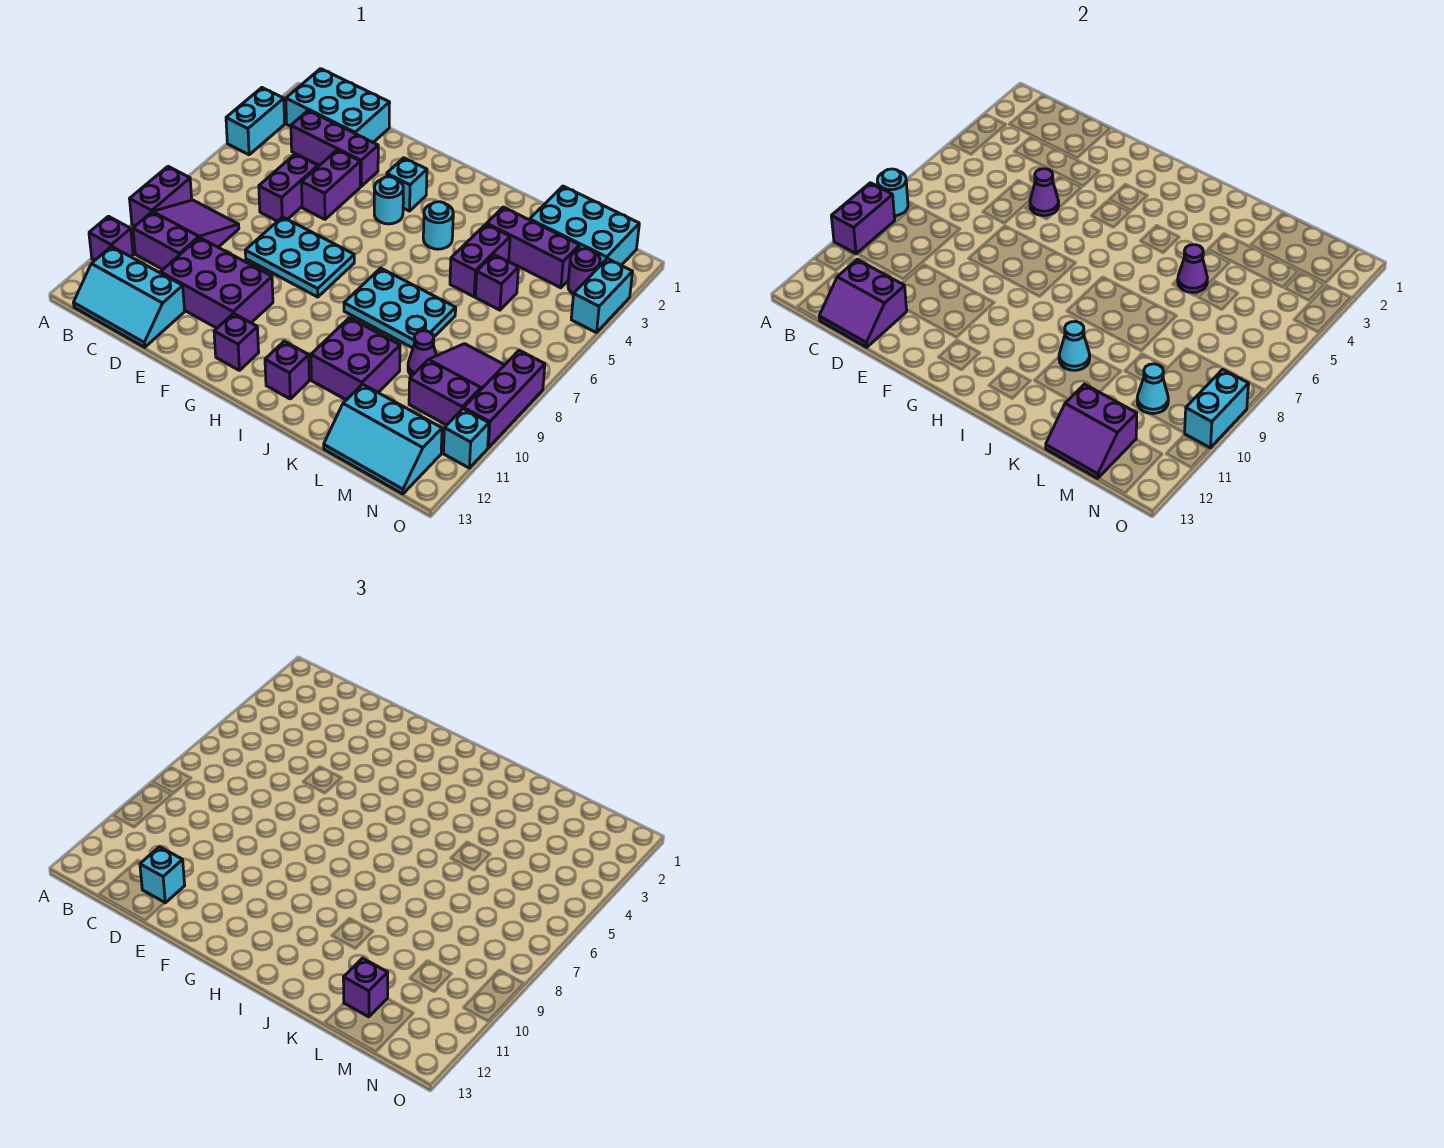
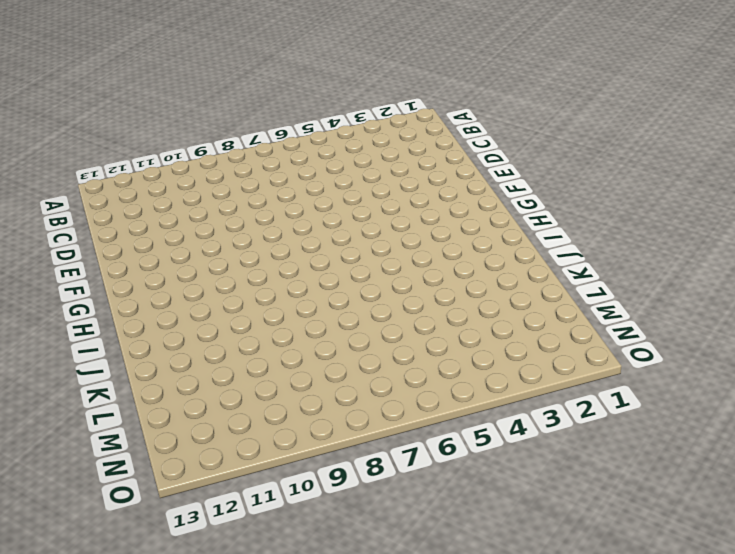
none -> cyan brick A3:A4 level 1
none -> purple brick A8:A9 level 1
none -> purple brick A11 level 1
none -> cyan brick B1:D2 level 1

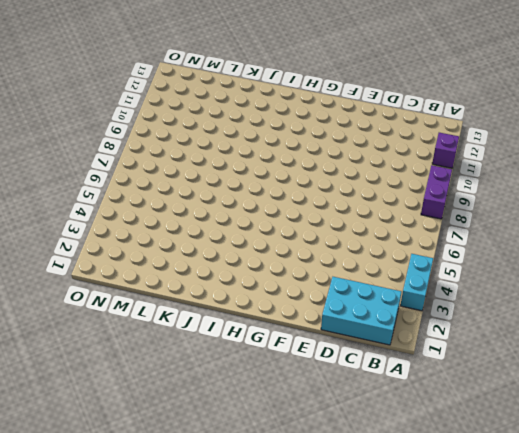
none -> purple slope B8:C10 level 1 top 10
none -> cyan slope B12:D13 level 1 top 12
none -> purple brick C3:E3 level 1
none -> purple brick D5:D6 level 1

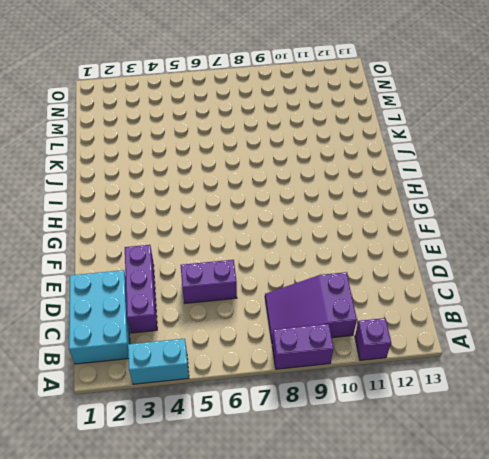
none -> cyan slope B12:D13 level 1 top 12
none -> purple brick D10:F11 level 1
none -> purple brick E4:E5 level 1
none -> cyan plate E7:G8 level 1

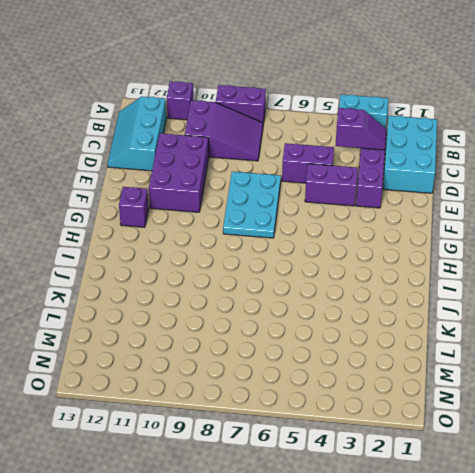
purple slope C3:C4 level 2 top 4 -> none
none -> cyan brick G3 level 1
none -> cyan round brick G4 level 1
none -> cyan round brick I4 level 1
none -> cyan plate I7:K8 level 1

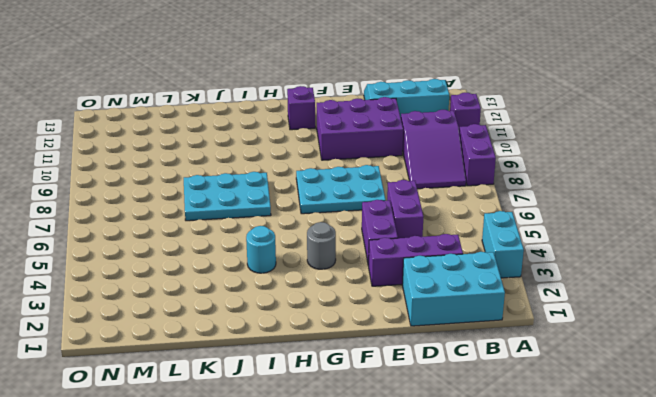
grey round brick G4 level 1 -> cyan round brick G4 level 1
none -> cyan brick G3 level 1
none -> purple brick I12 level 1
none -> purple brick J10:K11 level 1
none -> purple brick K3:M3 level 1

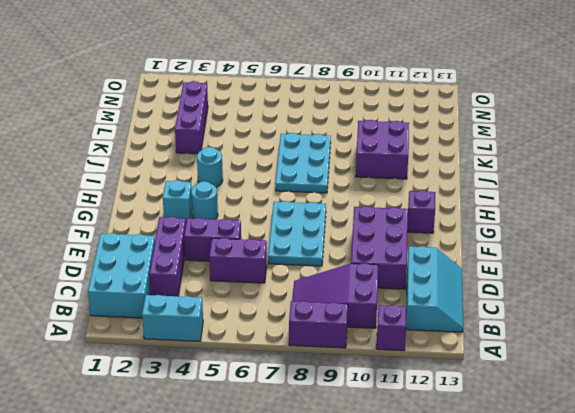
none -> purple brick I12 level 1
none -> purple brick K4:K5 level 1
none -> cyan brick L1:N2 level 1
none -> purple brick L5 level 1

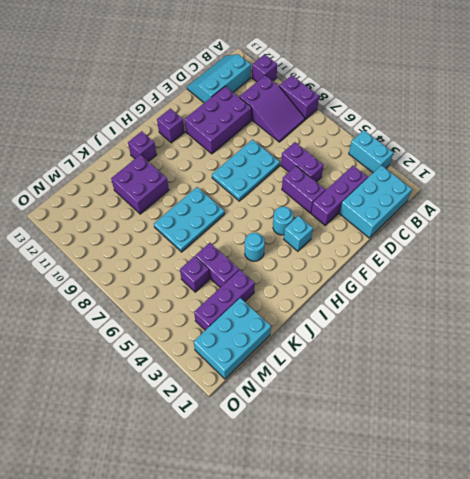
none -> purple cone L9 level 1
none -> cyan slope L12:N13 level 1 top 12
none -> purple slope M8:N10 level 1 top 10
none -> purple round brick N3 level 1

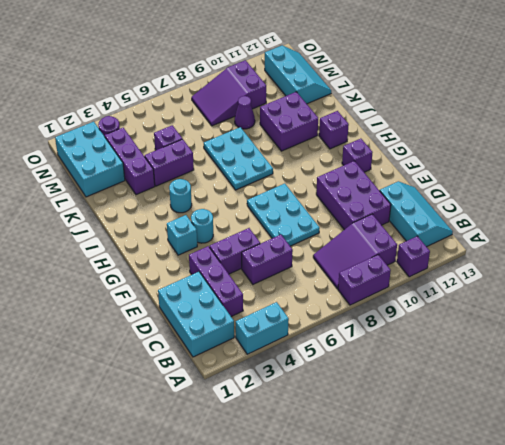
none -> cyan brick O3:O4 level 1
none -> purple brick O8:O10 level 1
none -> cyan brick O11 level 1
none -> cyan round brick A8 level 2

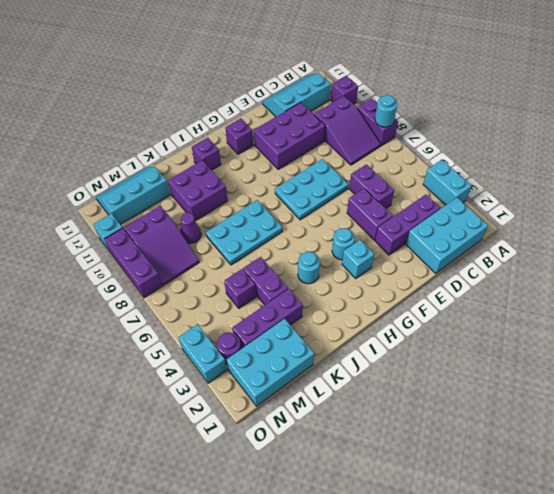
none -> purple brick A9:A10 level 2
none -> purple slope C12:D13 level 2 top 12
none -> purple cone E5 level 2
none -> cyan cone J10 level 2

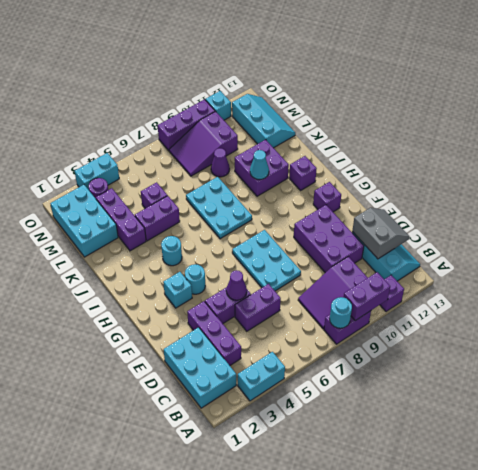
grey slope C12:D13 level 2 top 12 -> purple slope C12:D13 level 2 top 12
none -> purple cone K5 level 2
none -> purple slope L12:M13 level 2 top 12
none -> cyan cone M10 level 2
none -> cyan brick O9:O10 level 2

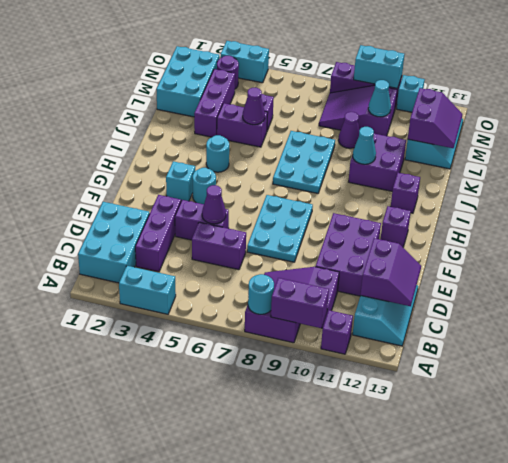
none -> cyan brick D12 level 3
none -> purple brick L12 level 3

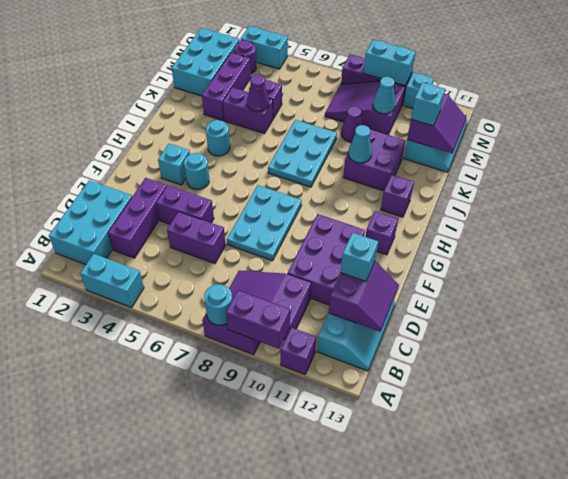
cyan brick L12 level 3 -> purple brick L12 level 3
none -> purple cone E5 level 2

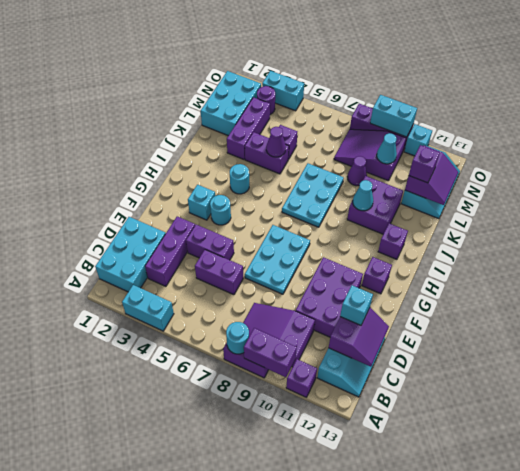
none -> purple cone E5 level 2

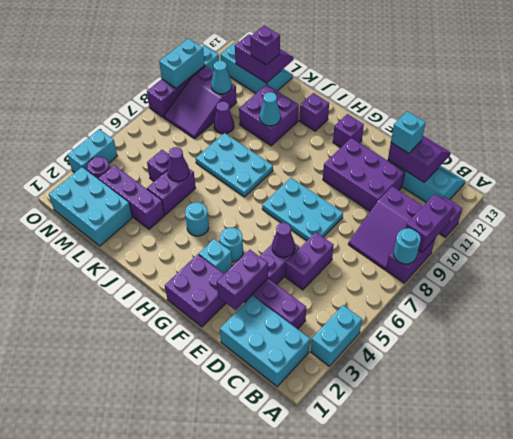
purple brick E2:E3 level 2 -> none
purple brick F1:G2 level 1 -> none

